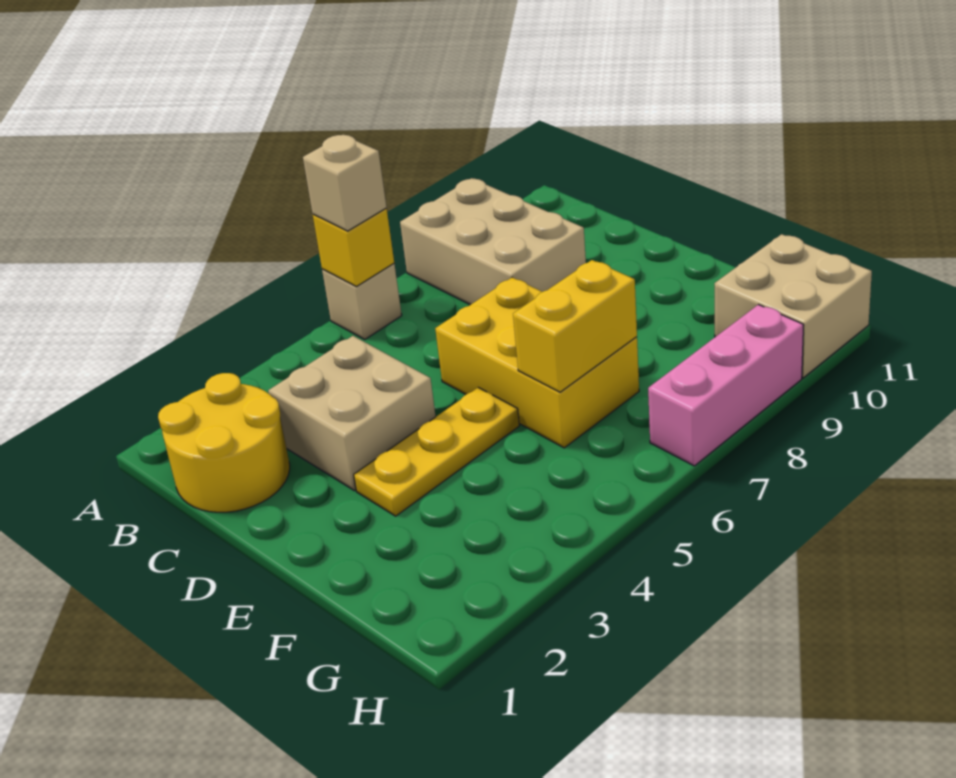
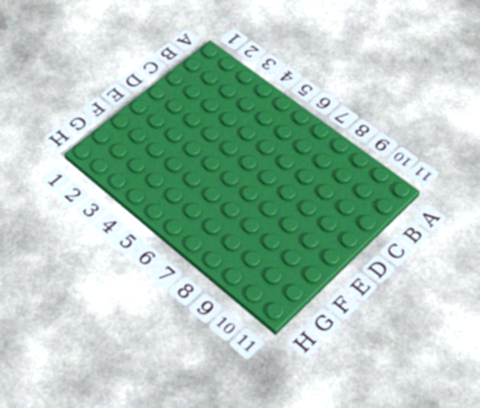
none -> tan brick A6 level 1
none -> tan brick A8:C9 level 1

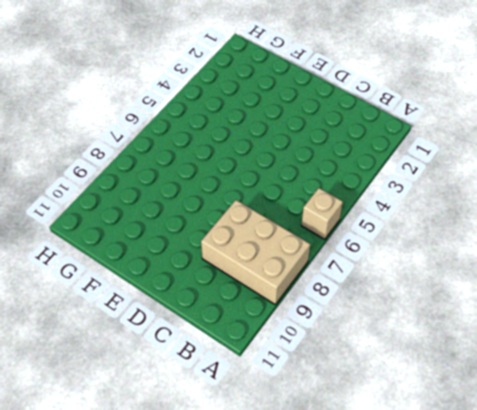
none -> yellow round brick B1:C2 level 1
none -> tan brick C3:D4 level 1

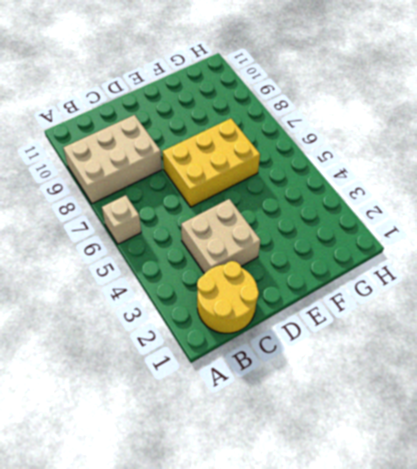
none -> yellow plate E3:E5 level 1
none -> tan brick G10:H11 level 1

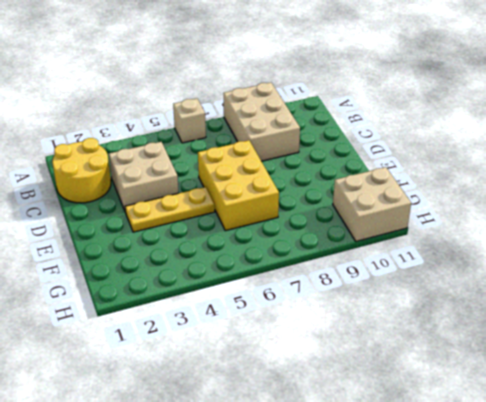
none -> pink brick H7:H9 level 1
none -> yellow brick A6 level 2

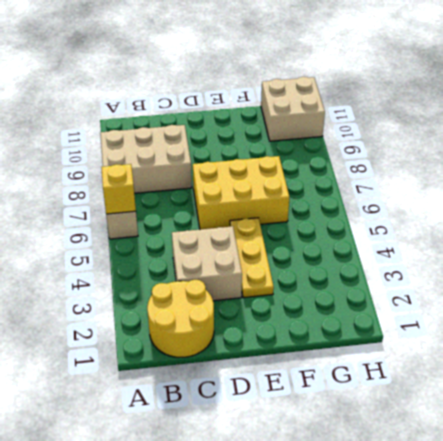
none -> pink brick H7:H9 level 1
none -> yellow brick F6:F7 level 2

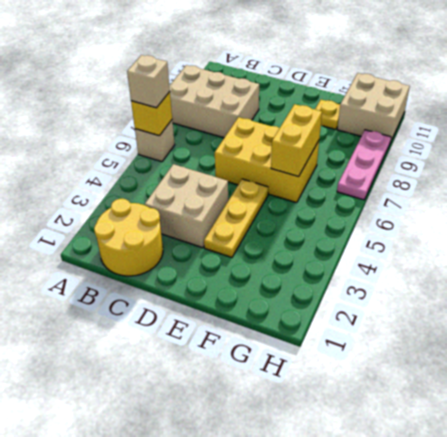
yellow plate F10 level 1 -> none
pink plate H7:H9 level 1 -> pink brick H7:H9 level 1

